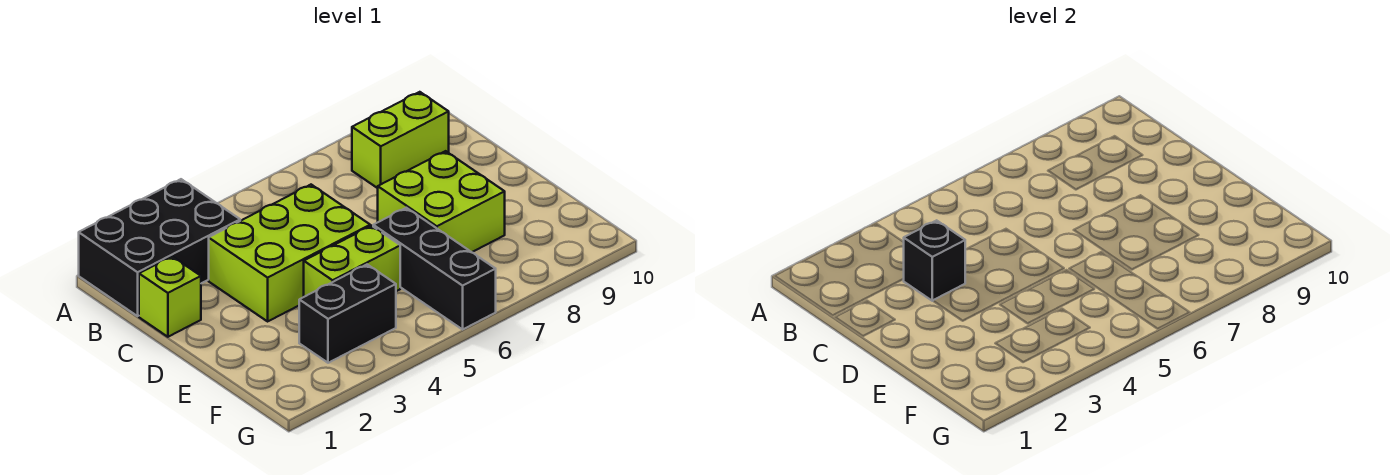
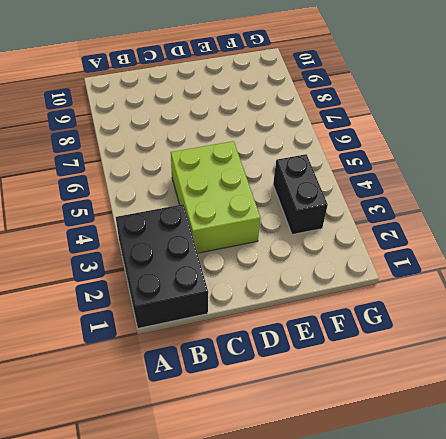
none -> lime brick B8:B9 level 1
none -> lime brick C1 level 1

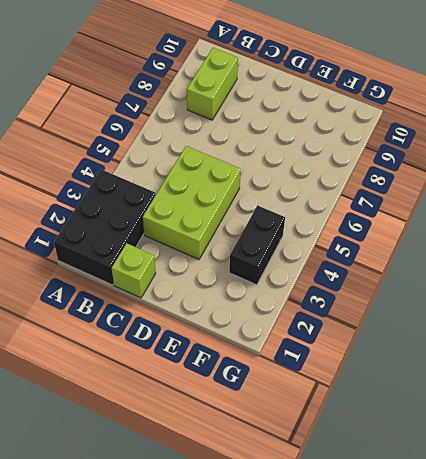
none -> lime brick D7:E8 level 1
none -> lime brick E4:E5 level 1

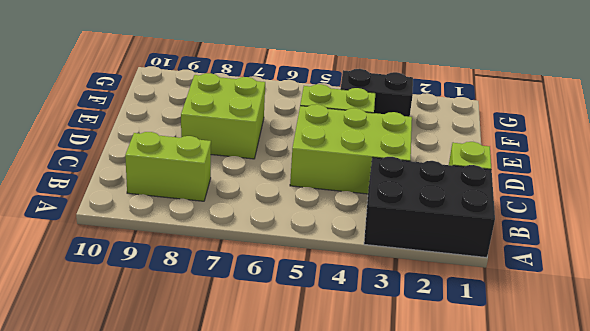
none -> black brick E6:G6 level 1
none -> black brick C3 level 2

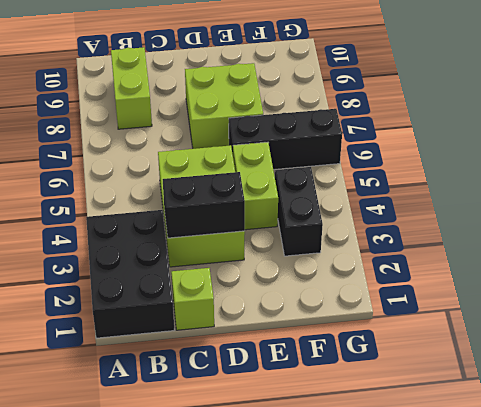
black brick C3:D3 level 2 -> black brick C3 level 2

